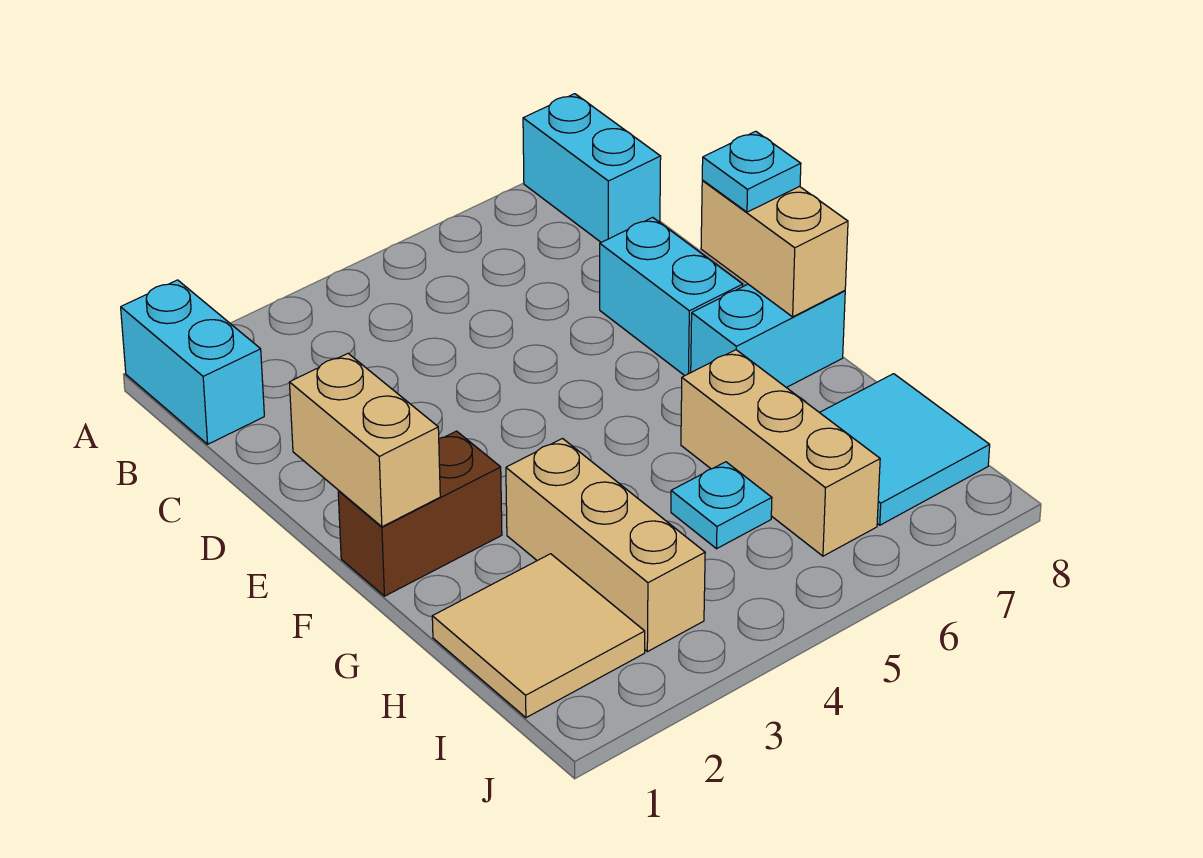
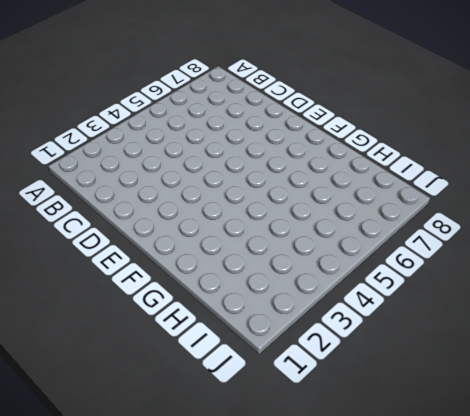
none -> cyan brick A1:B1 level 1
none -> cyan brick A8:B8 level 1
none -> cyan brick D7:E7 level 1

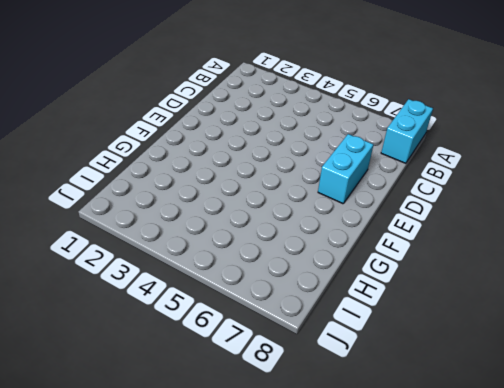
none -> cyan brick A1:B1 level 1
none -> brown brick F1:F2 level 1
none -> cyan brick F7:F8 level 1

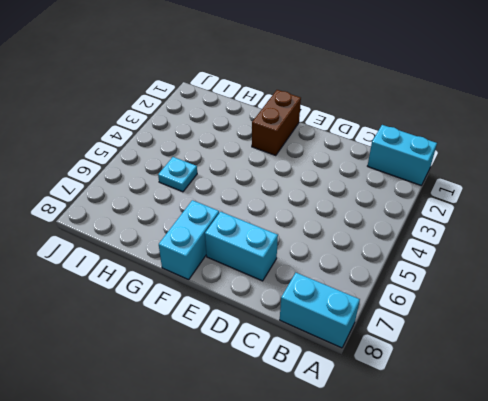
none -> tan brick G3:I3 level 1
none -> tan brick G6:I6 level 1
none -> tan tile H1:I2 level 1

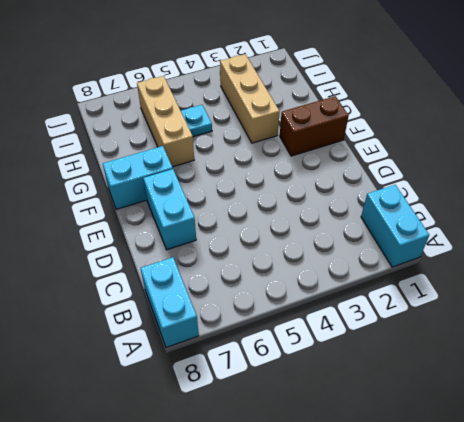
none -> tan tile H1:I2 level 1
none -> cyan tile H7:I8 level 1
none -> tan brick E1:F1 level 2

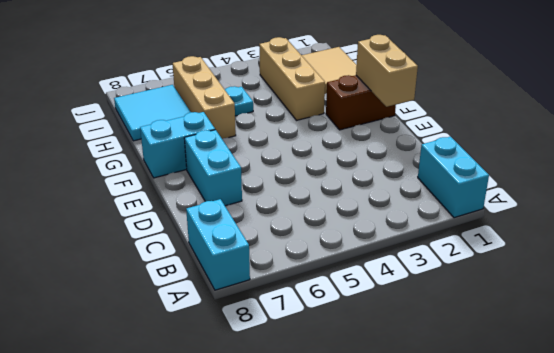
none -> tan brick E8:F8 level 2
none -> cyan plate E8 level 3

